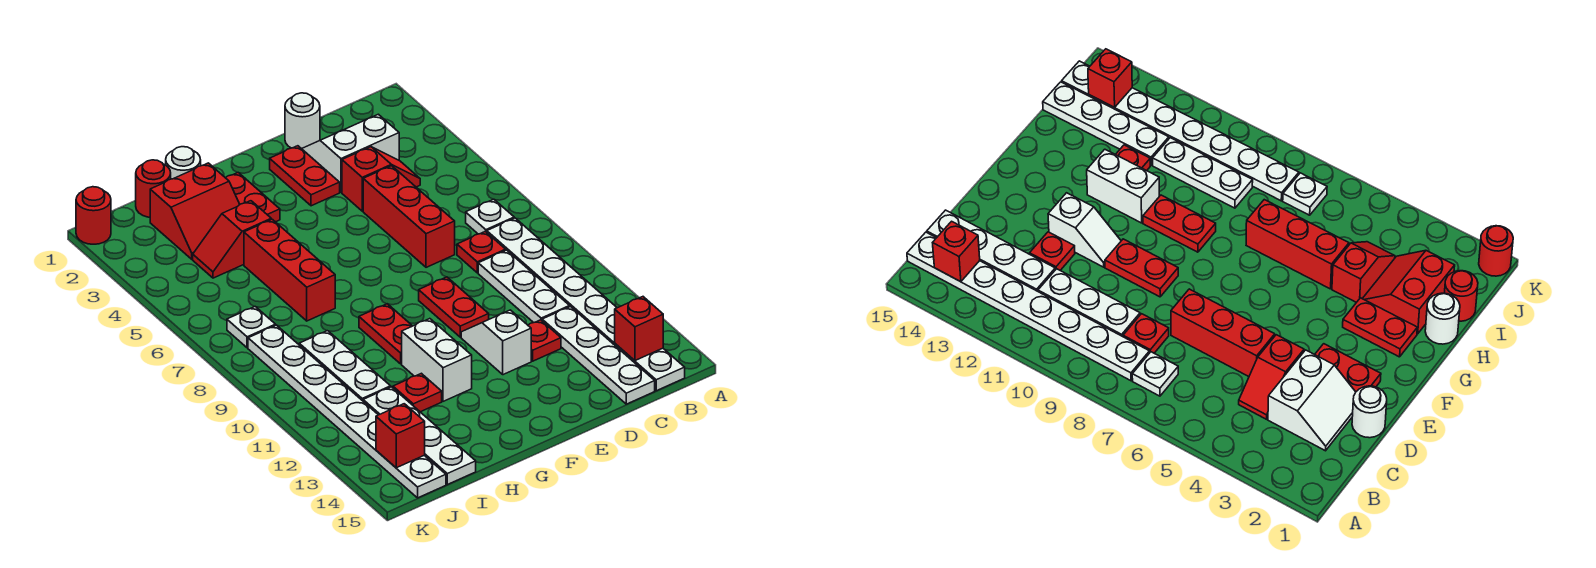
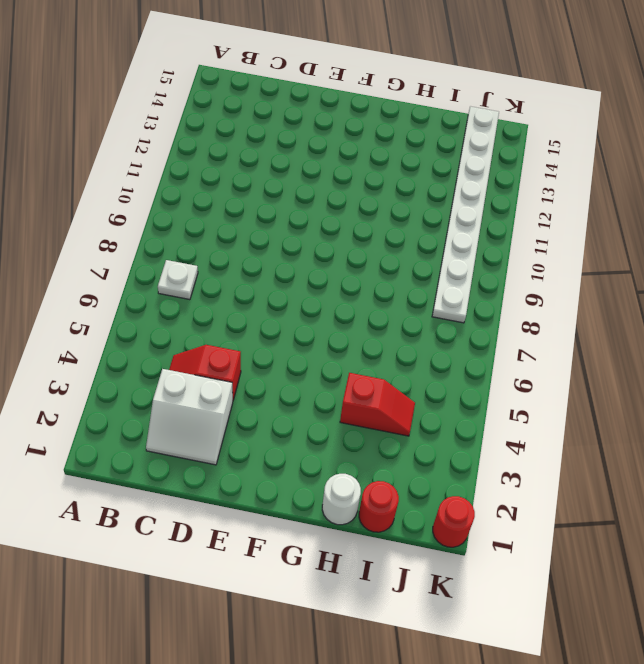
none -> white plate B8:B15 level 1
none -> red plate C8 level 1
none -> white plate C9:C11 level 1

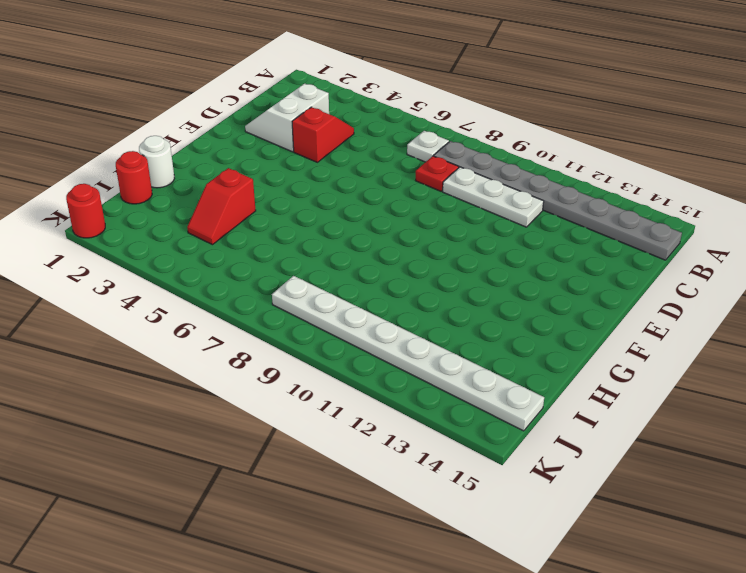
grey plate B8:B15 level 1 -> white plate B8:B15 level 1
none -> white plate C12:C15 level 1
none -> white round brick D1 level 1
none -> red brick D5:D7 level 1

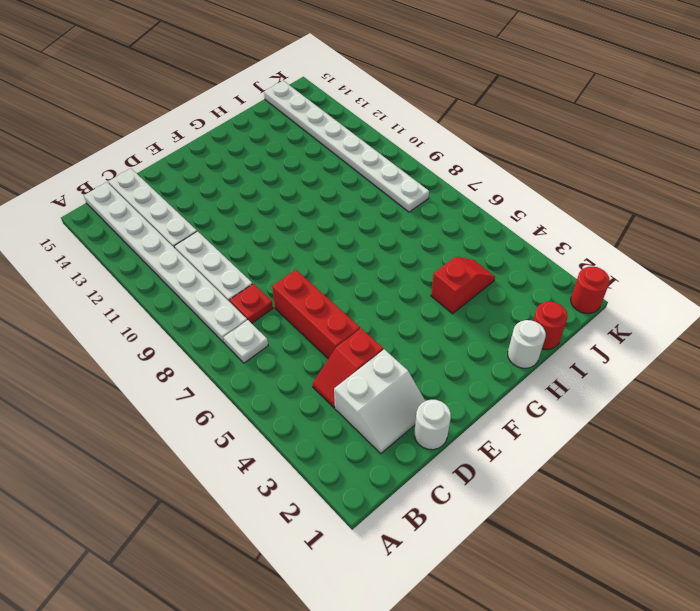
none -> red plate D12 level 1
none -> red plate E2:E3 level 1
none -> red plate E9:E10 level 1

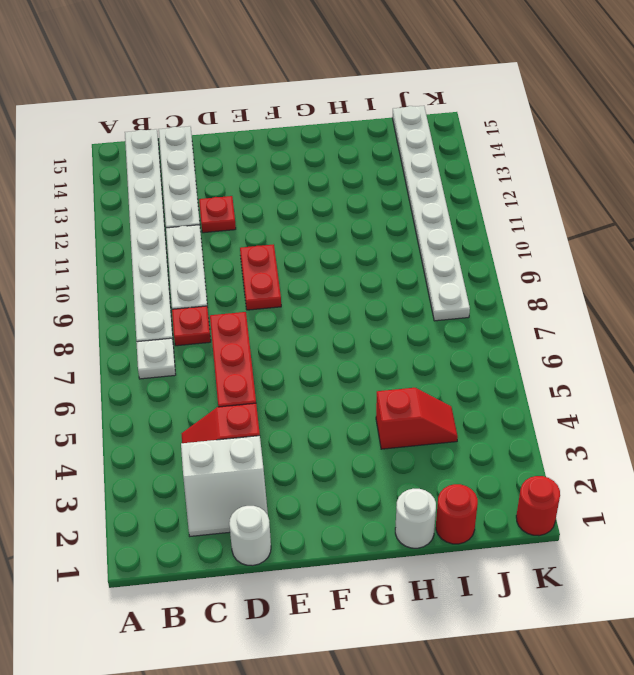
none -> red plate E2:E3 level 1
none -> white slope E11:E12 level 1 top 12
none -> red plate G2:G3 level 1

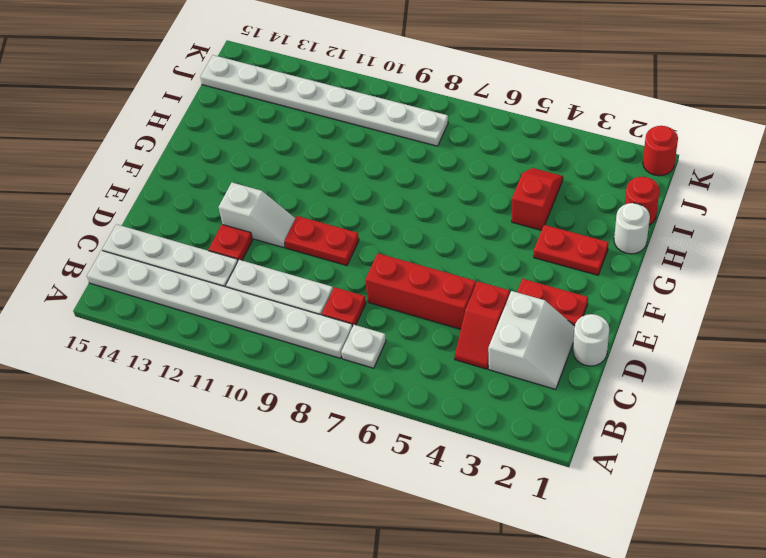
none -> red plate G9:G10 level 1
none -> white brick G11:G12 level 1
none -> red slope H2:I3 level 1 top 2

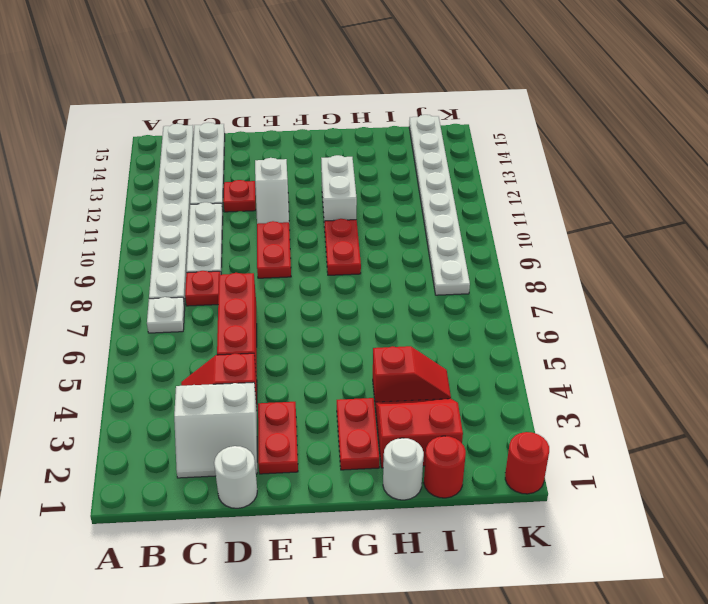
none -> red brick H5:H7 level 1
none -> red plate H12 level 1
none -> white plate I9:I11 level 1

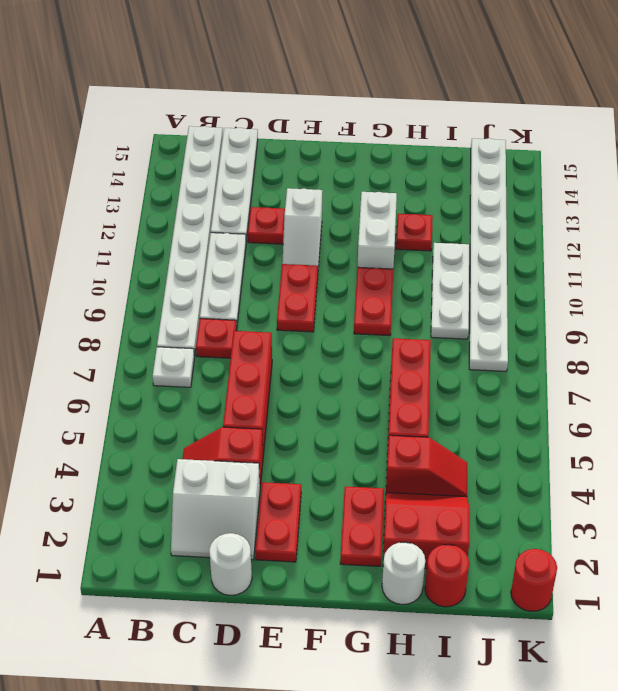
none -> white plate I12:I15 level 1
none -> white plate J7 level 1
none -> red brick B14 level 2

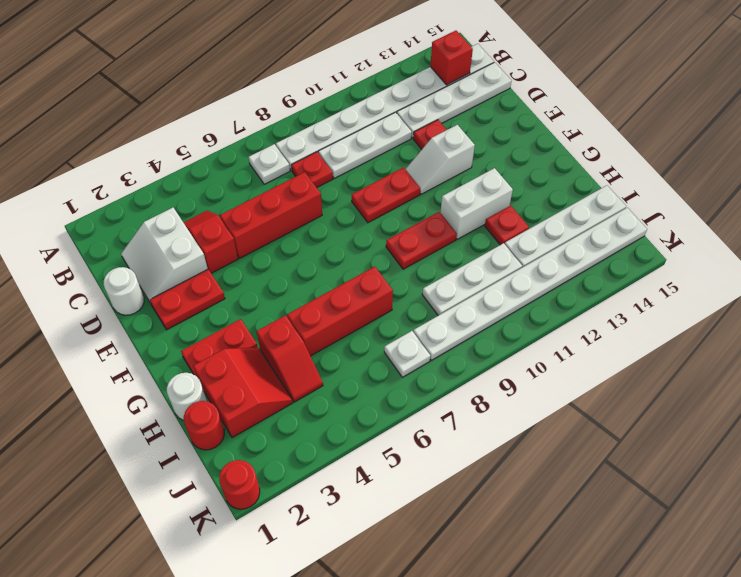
none -> red brick J14 level 2

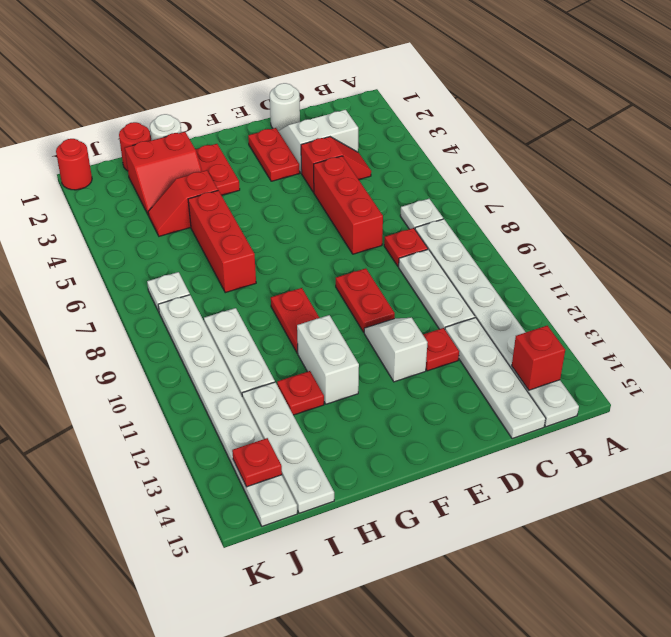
red plate J14 level 2 -> red brick J14 level 2

